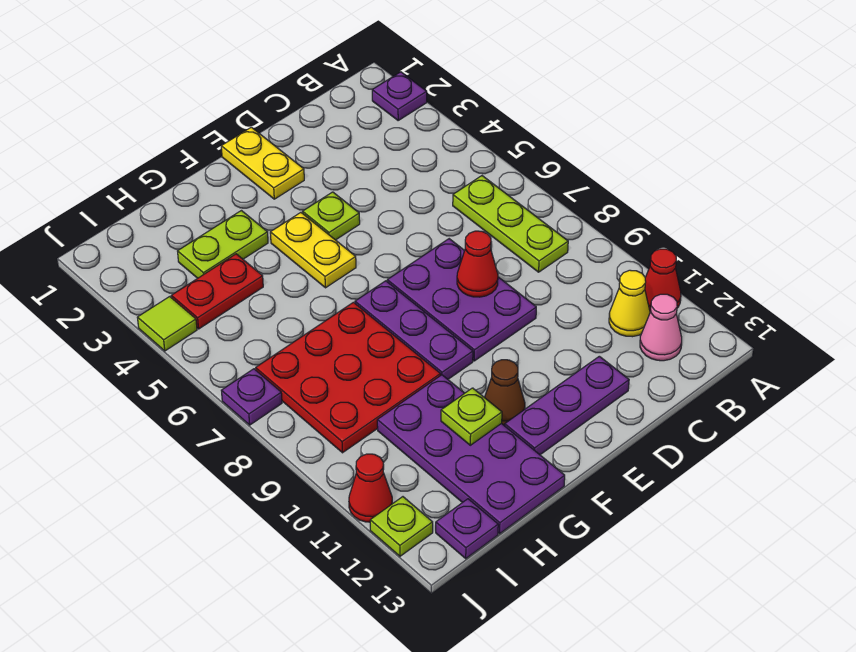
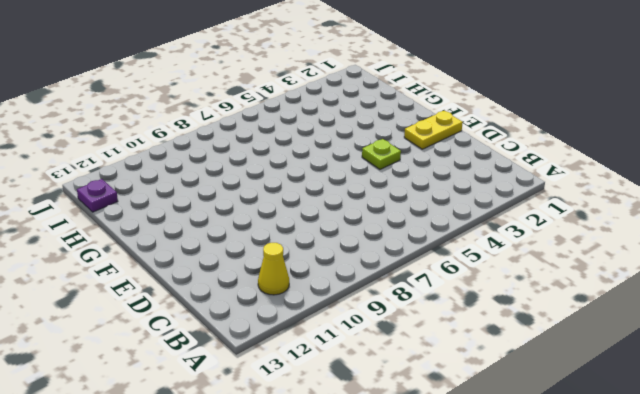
none -> purple plate A2 level 1
none -> red cone A11 level 1
none -> lime plate B6:B8 level 1

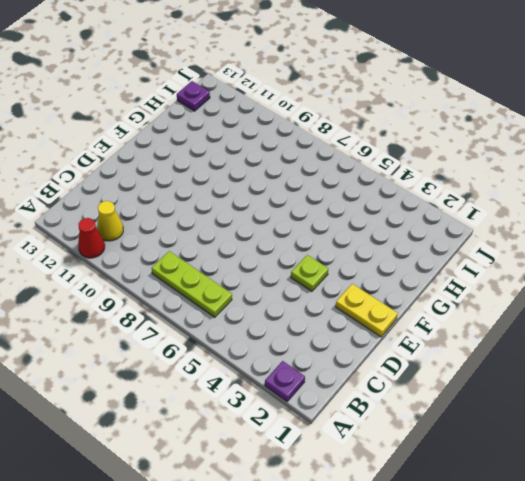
none -> pink cone B12 level 1
none -> purple plate D7:E9 level 1
none -> purple plate D12:F12 level 1

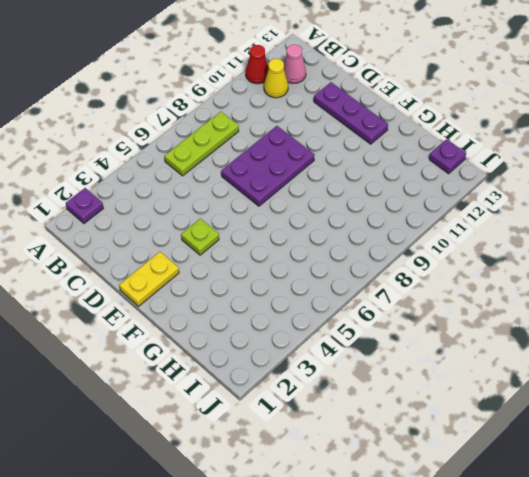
none -> yellow plate F4:F5 level 1
none -> purple plate F7:F9 level 1
none -> brown cone F11 level 1

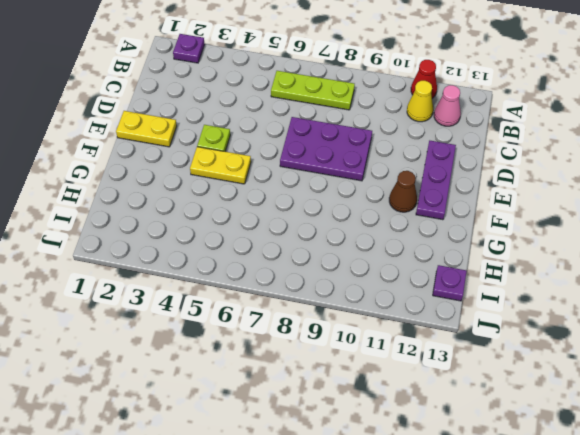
none -> purple plate F7:F9 level 1
none -> lime plate G3:H3 level 1
none -> red plate G7:I9 level 1

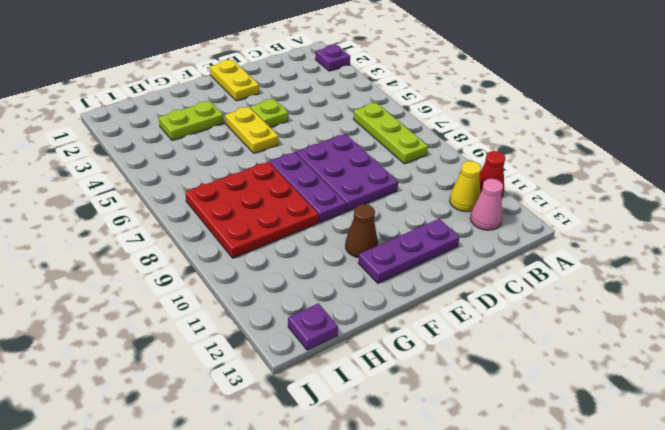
none -> purple plate G10:H13 level 1
none -> red plate H4:I4 level 1
none -> lime tile J4 level 1

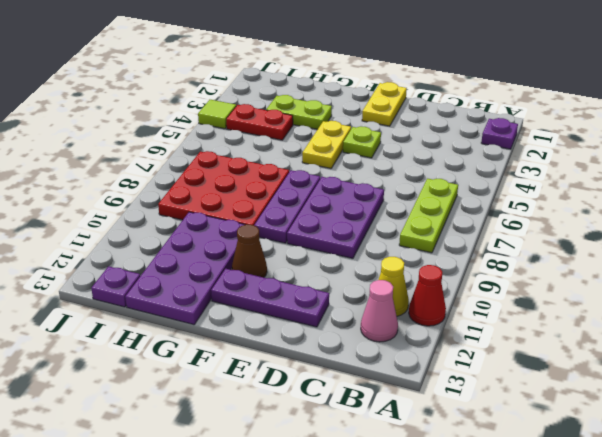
none -> purple plate J7 level 1
none -> red cone J11 level 1
none -> lime plate J12 level 1

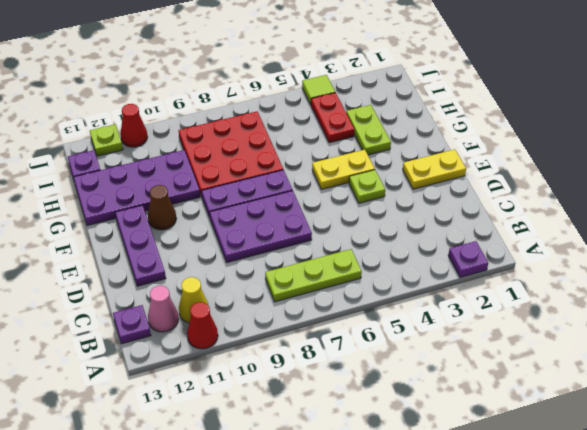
purple plate B13 level 1 -> purple plate J7 level 1
none -> red cone D8 level 2
none -> lime plate G11 level 2

